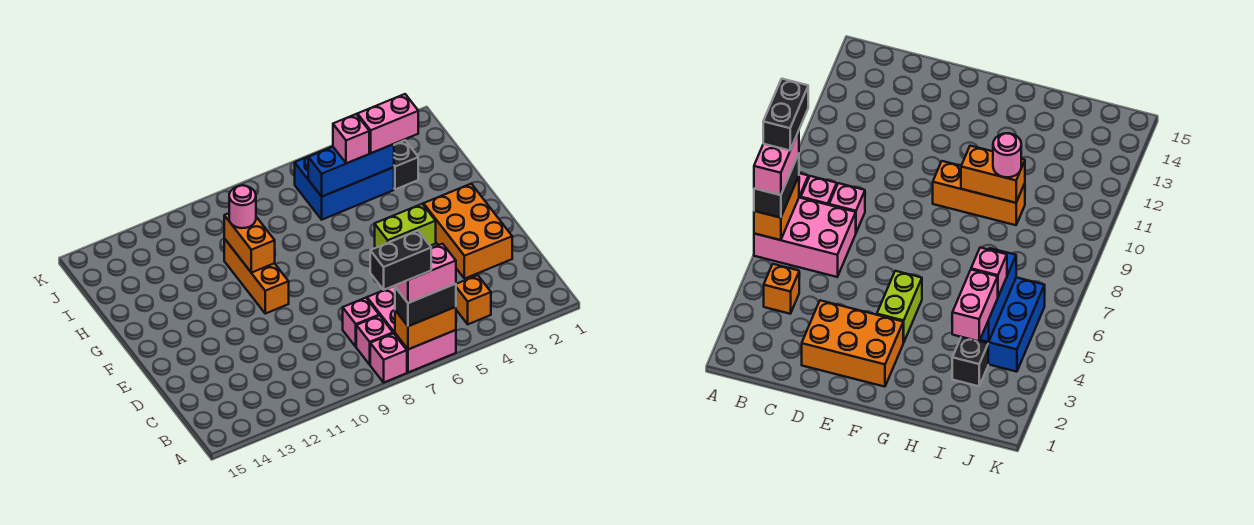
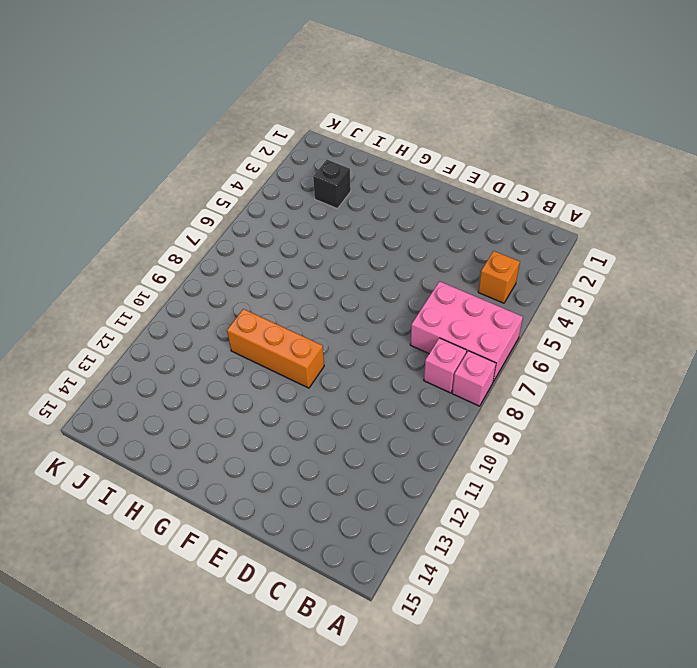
none -> pink brick C8 level 1
none -> orange brick D2:F3 level 1
none -> lime brick F4:F5 level 1

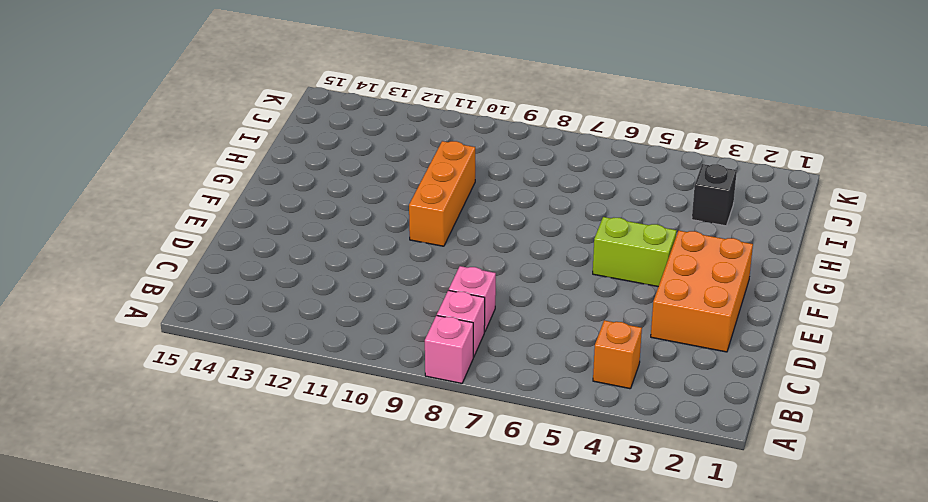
none -> pink brick A6:C7 level 1
none -> blue brick I4:J6 level 1
none -> orange brick A6:A7 level 2

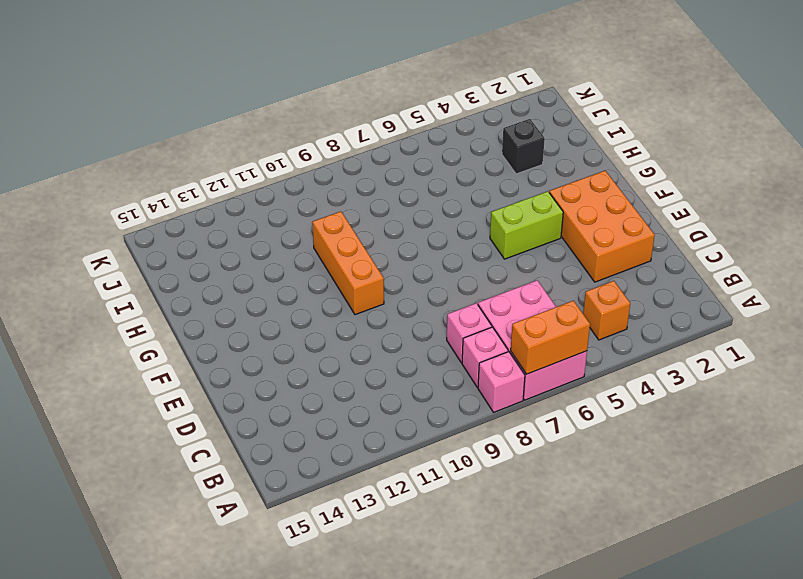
none -> blue brick I4:J6 level 1
none -> orange brick G10:H10 level 2
none -> blue brick I4:I6 level 2

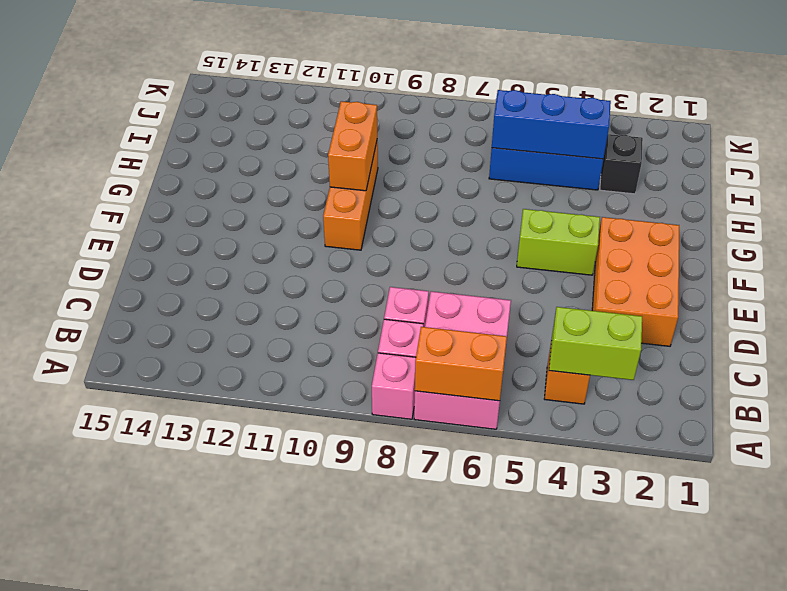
lime brick B3:B4 level 2 -> none
none -> black brick A6:A7 level 3
none -> pink round brick H10 level 3
none -> pink brick I3:I4 level 3

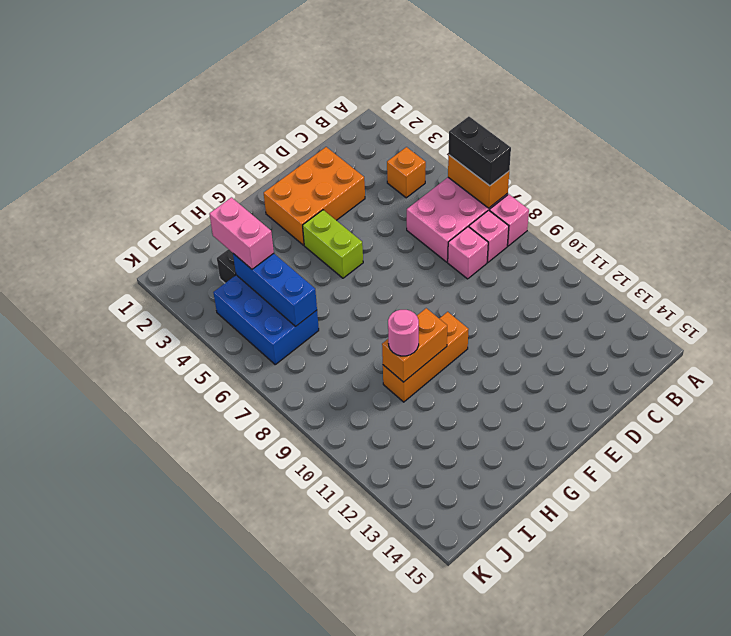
none -> pink brick I5 level 3
none -> pink brick A6:A7 level 4
none -> black brick A7:A8 level 5

